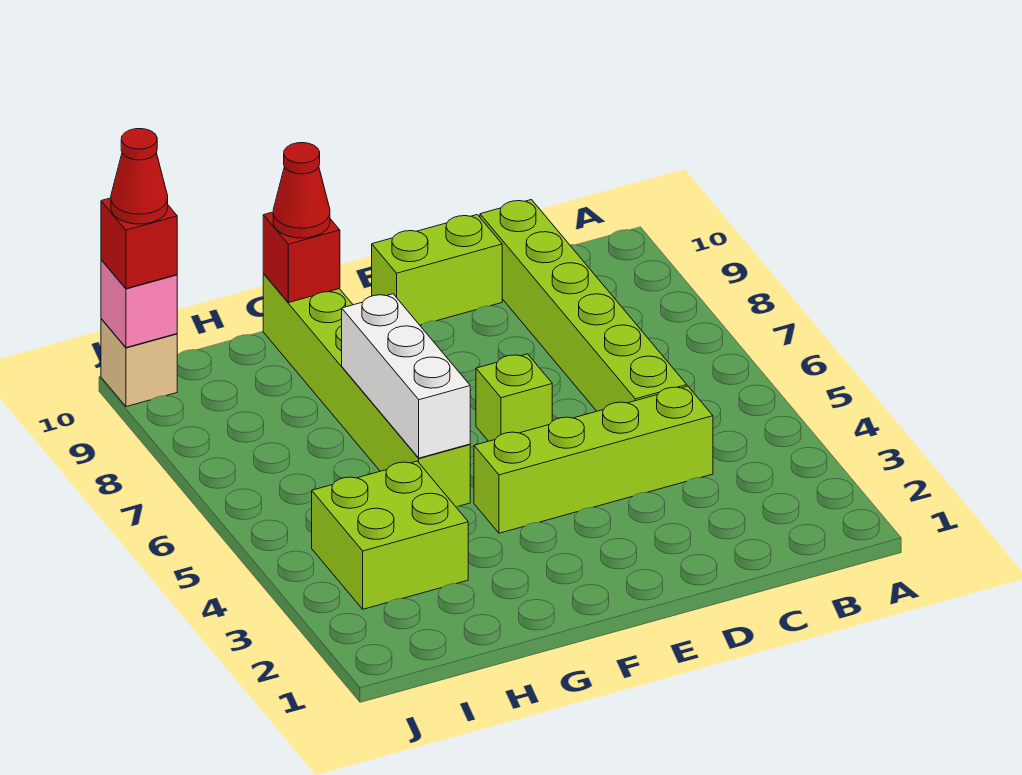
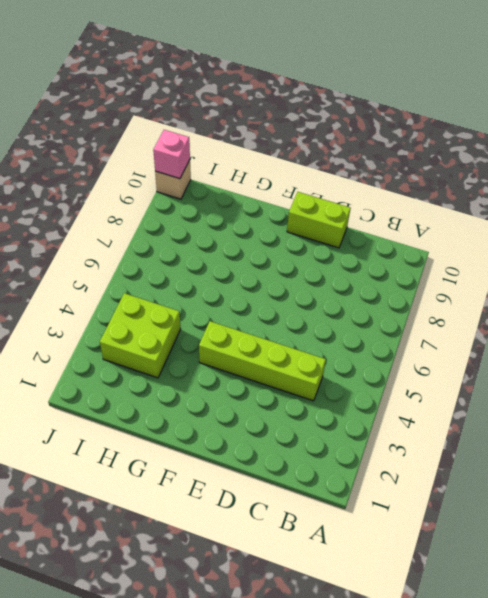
none -> lime brick C5:C10 level 1
none -> lime brick E6 level 1
none -> lime brick G5:G10 level 1

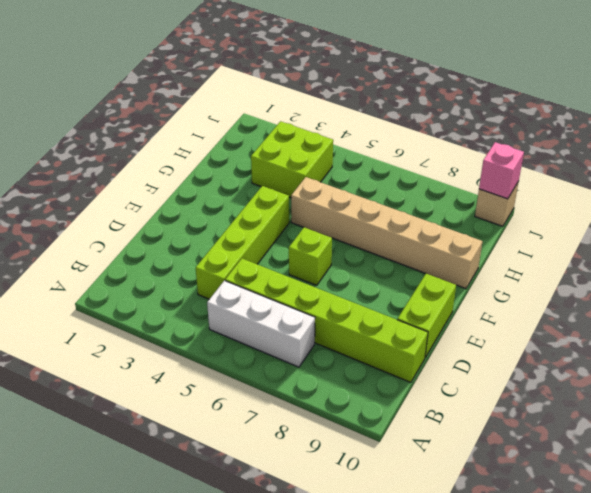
white brick B5:B7 level 1 -> white brick G5:G7 level 2
tan brick G5:G10 level 1 -> lime brick G5:G10 level 1
none -> red brick G10 level 2
none -> red cone G10 level 3
none -> red brick J10 level 3

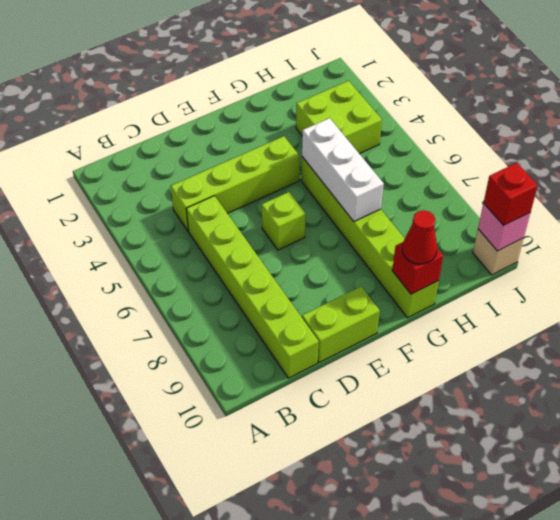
none -> red cone J10 level 4

